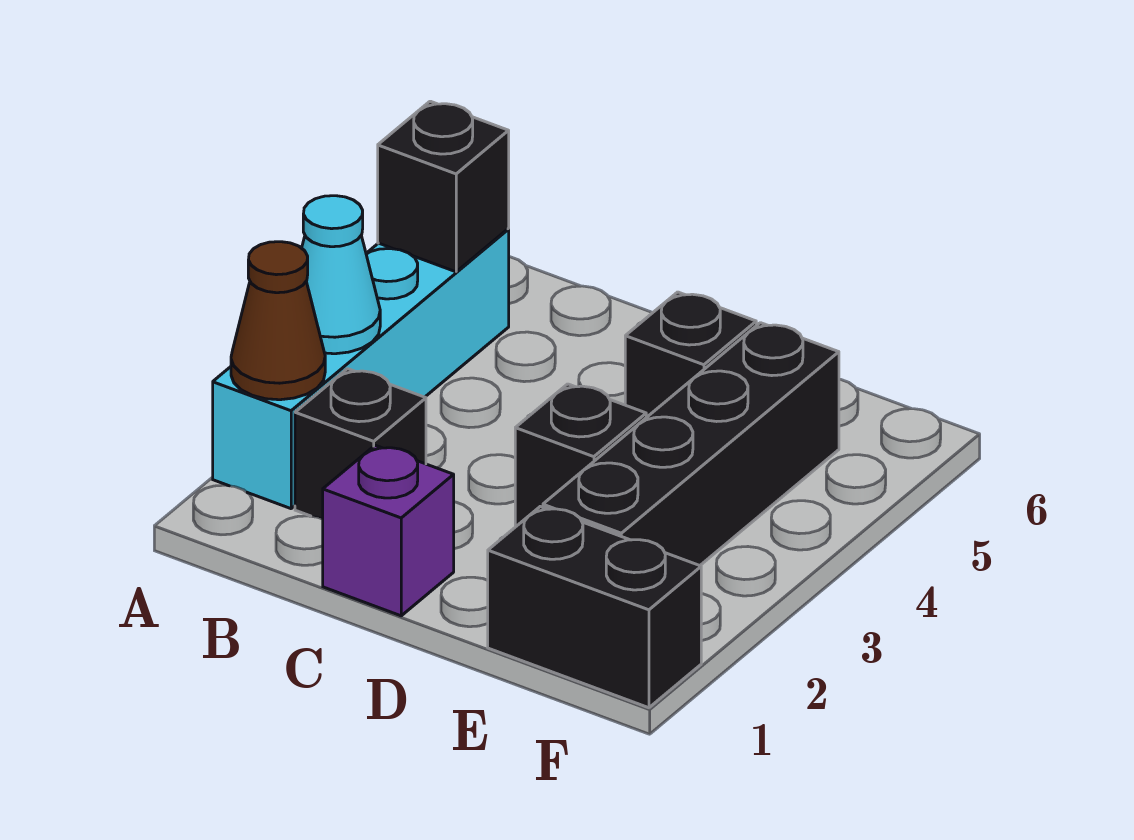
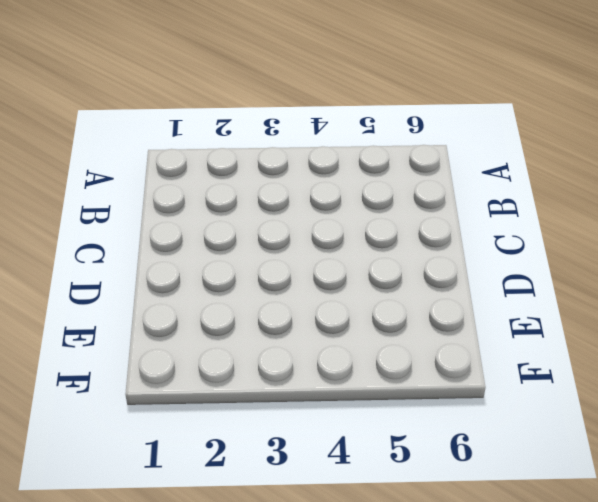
none -> cyan brick A2:A5 level 1
none -> black brick B2 level 1

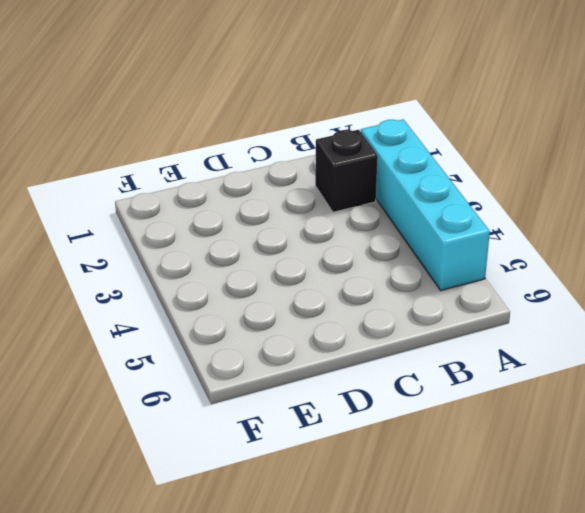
none -> purple brick C1 level 1
none -> black brick D3 level 1

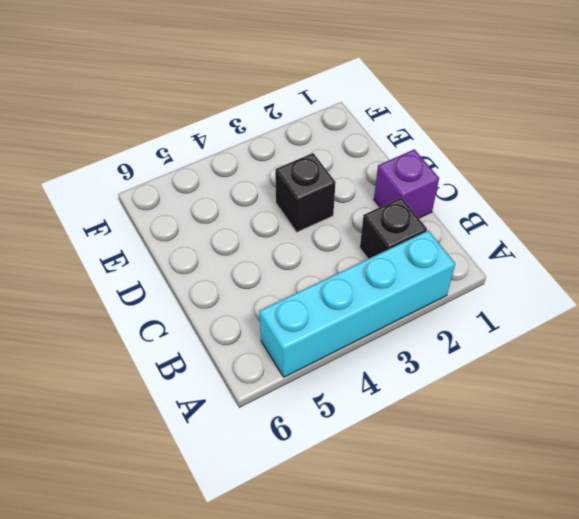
none -> black brick D5 level 1
none -> black brick E1:F1 level 1

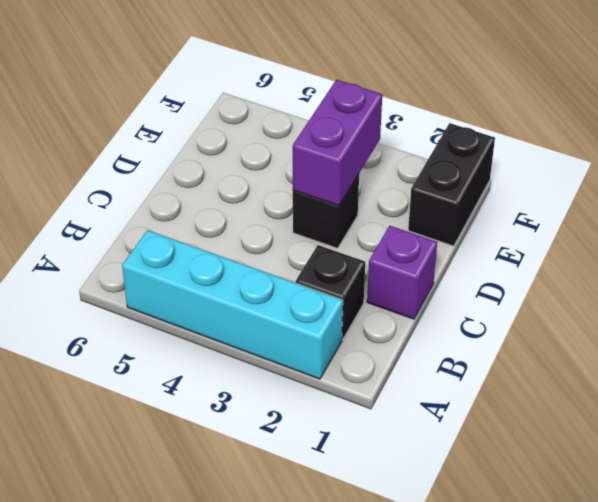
purple brick D3:E3 level 2 -> none
none -> black brick D5 level 1
none -> black brick E2:E5 level 1

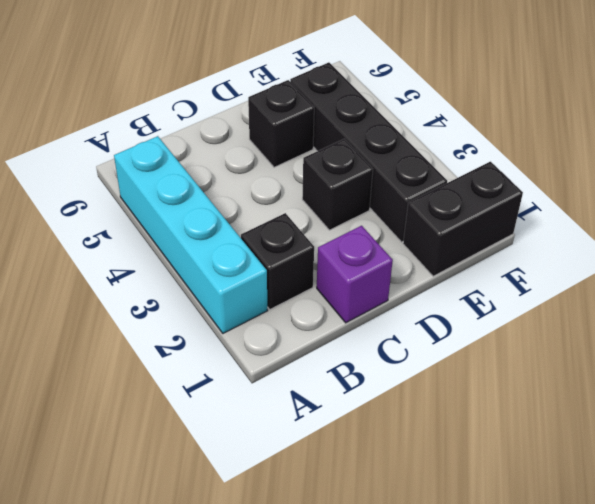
none -> brown cone A2 level 2
none -> cyan cone A3 level 2

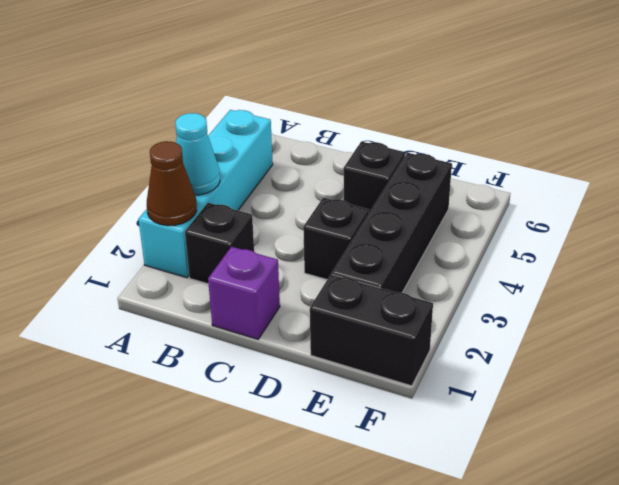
none -> black brick A5 level 2

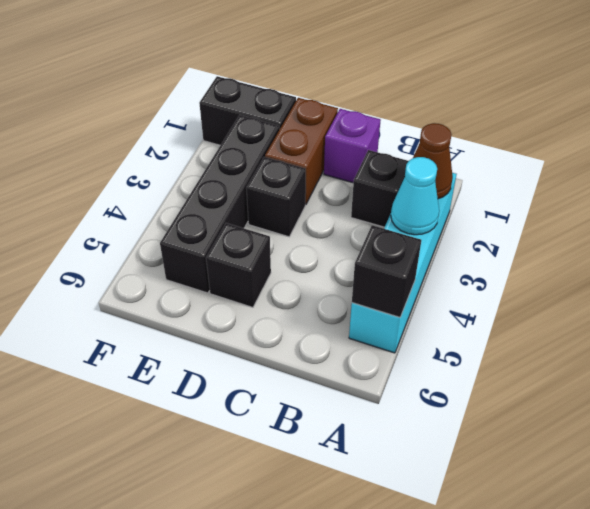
brown brick D1:D2 level 1 -> none

